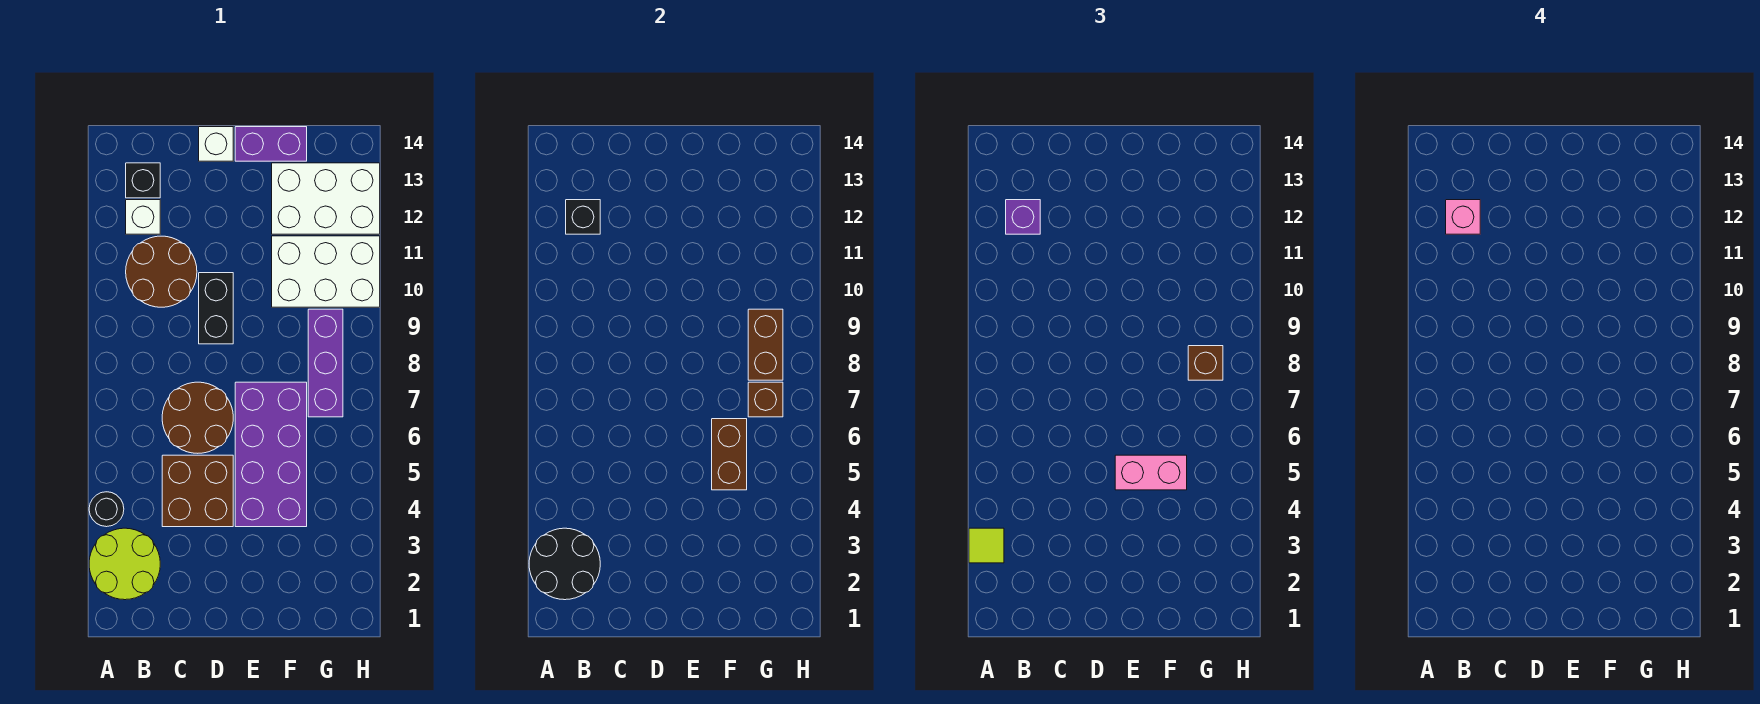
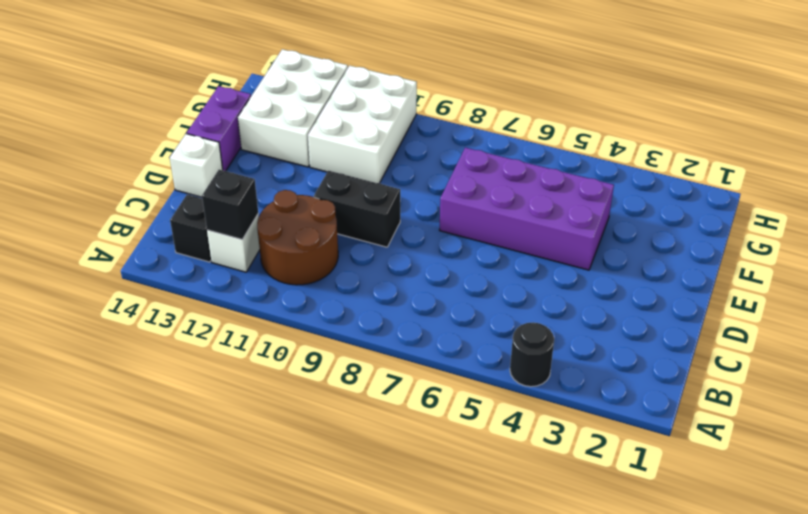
none -> lime round brick A2:B3 level 1
none -> brown brick C4:D5 level 1
none -> brown round brick C6:D7 level 1

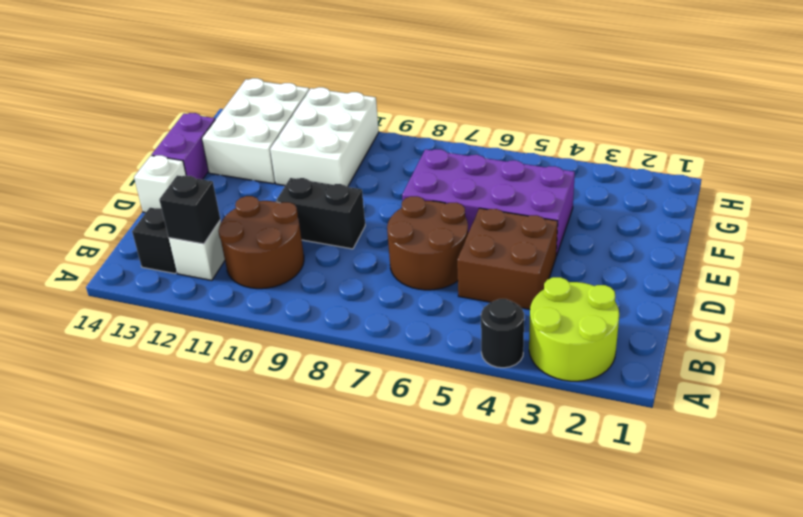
none -> purple brick G7:G9 level 1
none -> black round brick A2:B3 level 2
none -> brown brick F5:F6 level 2

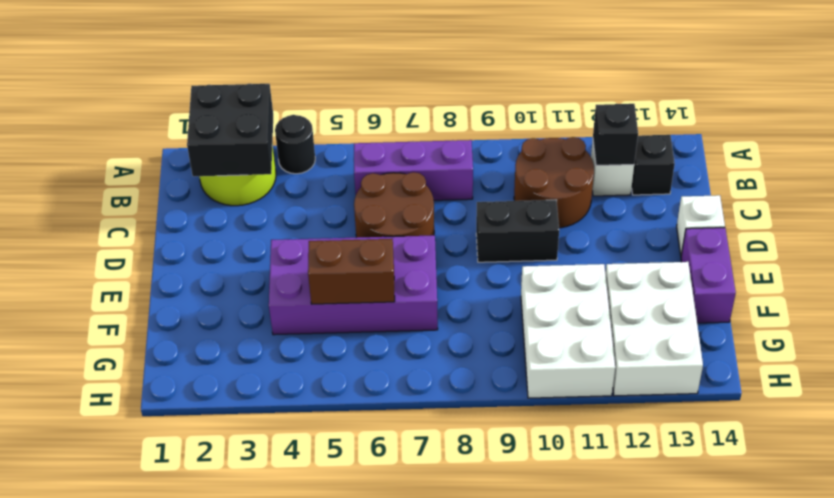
black brick A2:B3 level 2 -> black round brick A2:B3 level 2
purple brick B6:B8 level 1 -> purple brick G7:G9 level 1
none -> brown brick C4:D5 level 1
none -> brown brick G7 level 2
none -> brown brick G8:G9 level 2

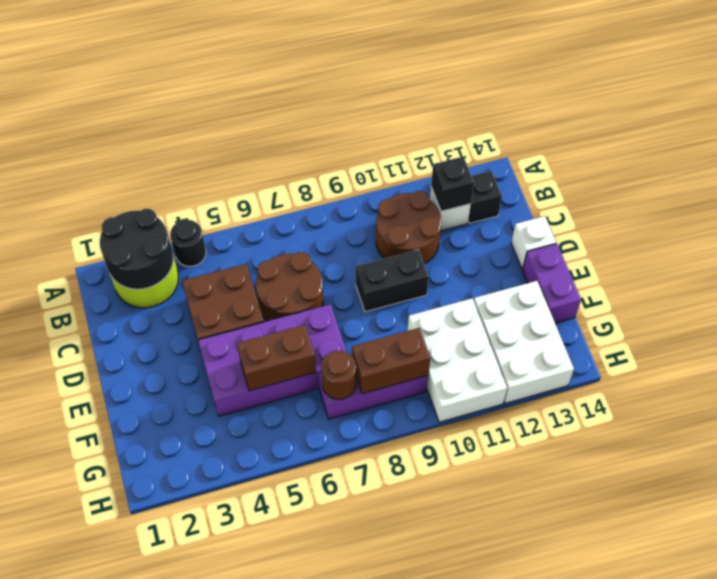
brown round brick G7 level 2 -> brown brick G7 level 2
none -> lime tile A3 level 3
none -> purple brick B12 level 3
none -> pink brick E5:F5 level 3

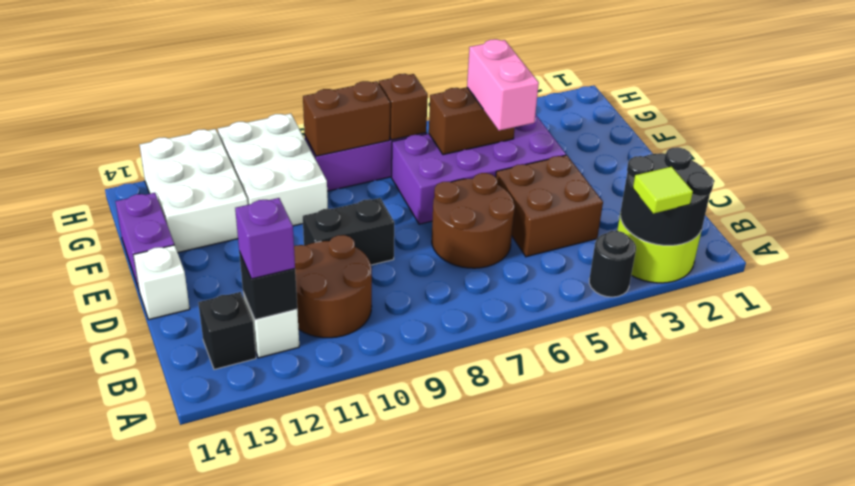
none -> brown brick G8 level 3
none -> pink brick B12 level 4

